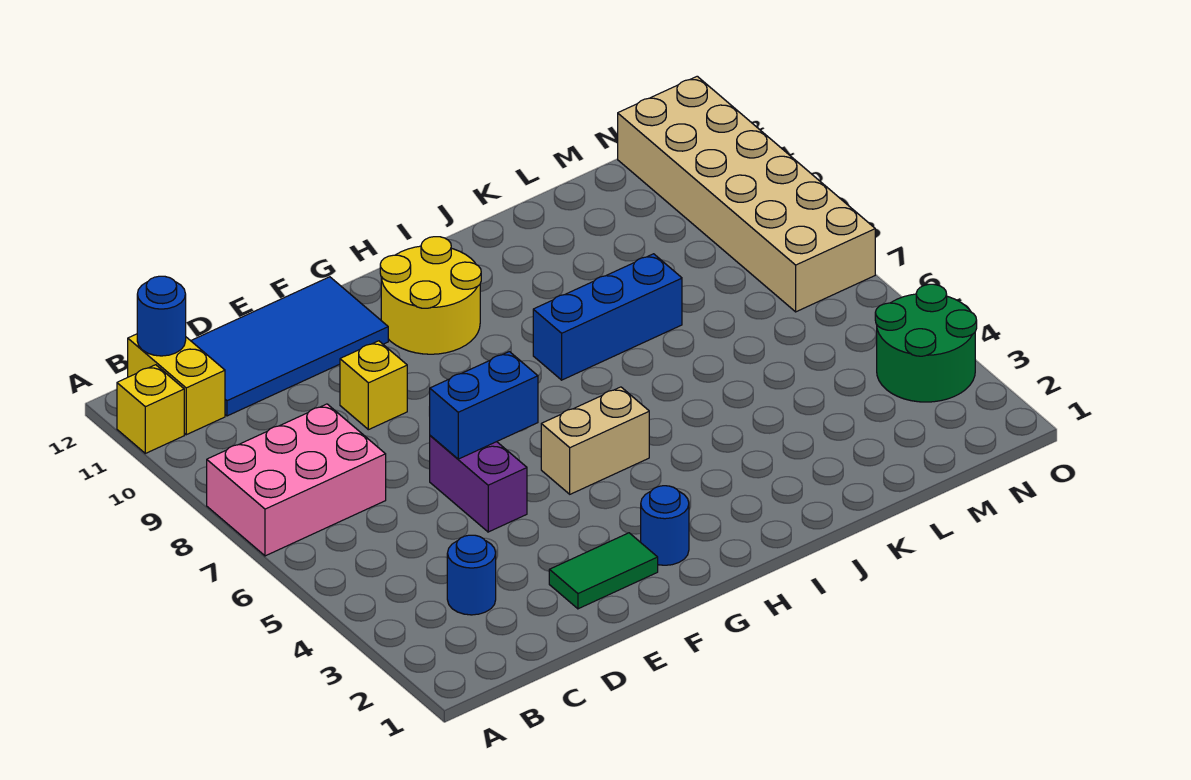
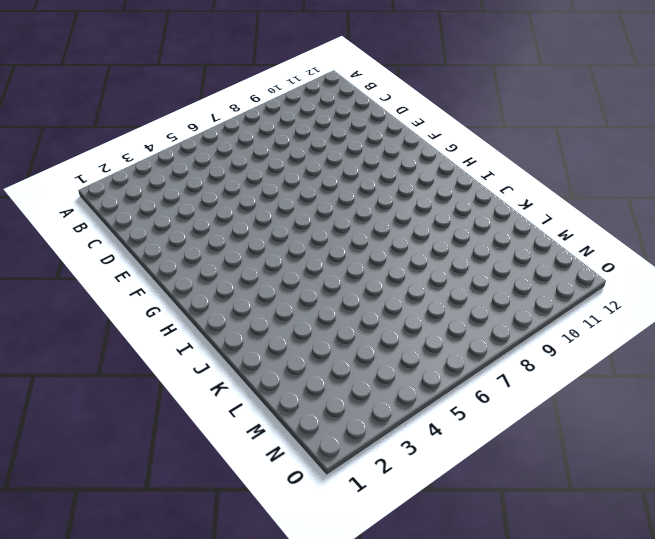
none -> pink brick A7:C8 level 1
none -> yellow brick A11 level 1
none -> yellow brick B11:B12 level 1

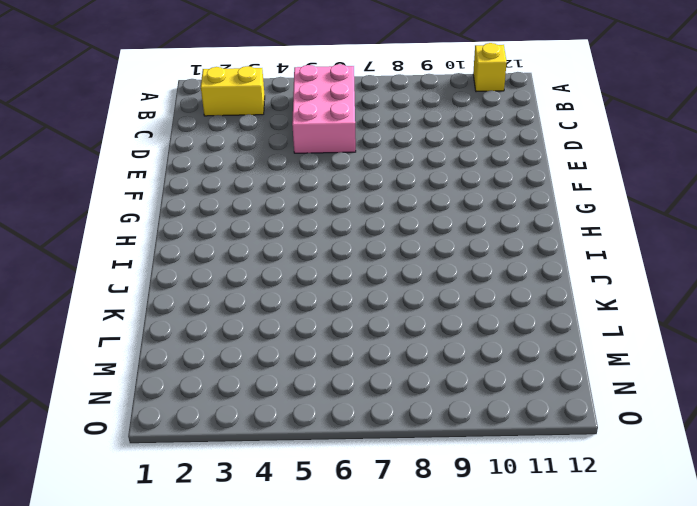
yellow brick B2:B3 level 1 -> yellow brick B11:B12 level 1
pink brick B5:D6 level 1 -> pink brick A7:C8 level 1
none -> blue round brick C3 level 1
none -> blue tile C11:F12 level 1
none -> green tile E2:F2 level 1

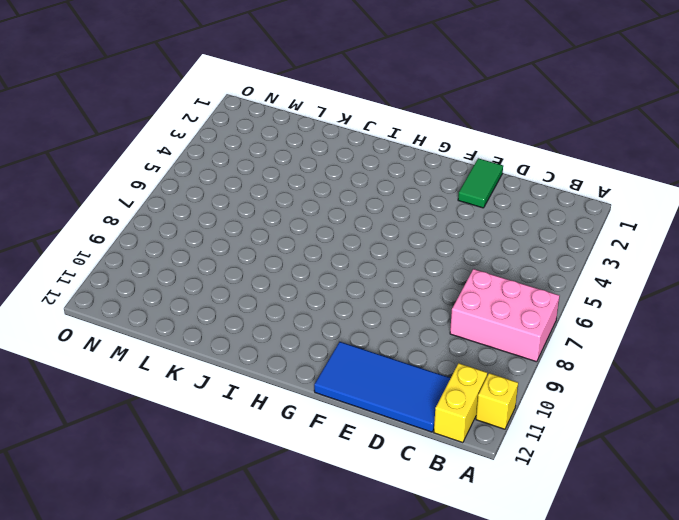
green tile E1:E2 level 1 -> green tile E2:F2 level 1
none -> blue round brick C3 level 1
none -> purple brick E5:E6 level 1
none -> yellow brick E9 level 1

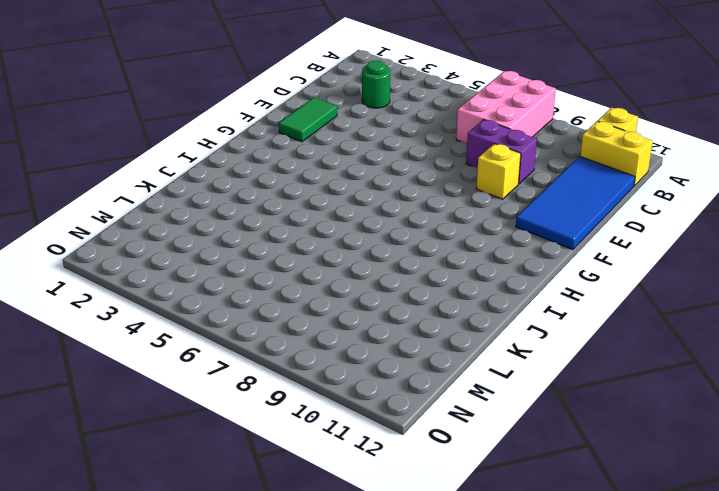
green round brick C3 level 1 -> blue round brick C3 level 1
purple brick D8:D9 level 1 -> purple brick E5:E6 level 1
none -> blue round brick G2 level 1
none -> tan brick G5:H5 level 1
none -> yellow round brick G10:H11 level 1

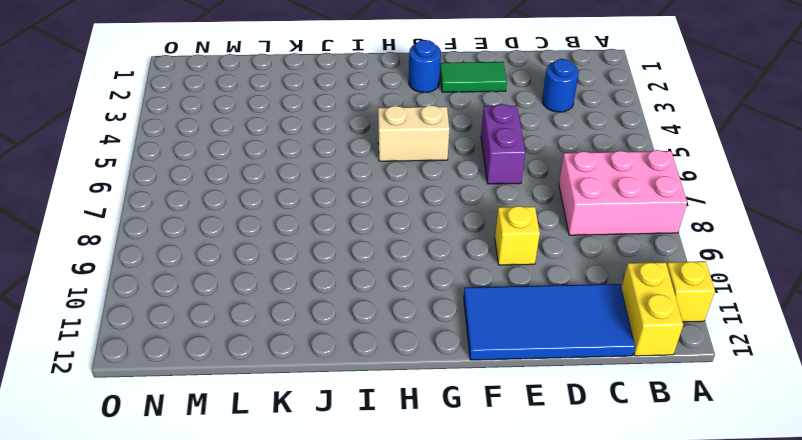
none -> yellow round brick G10:H11 level 1
none -> blue brick I8:K8 level 1
none -> green round brick N3:O4 level 1

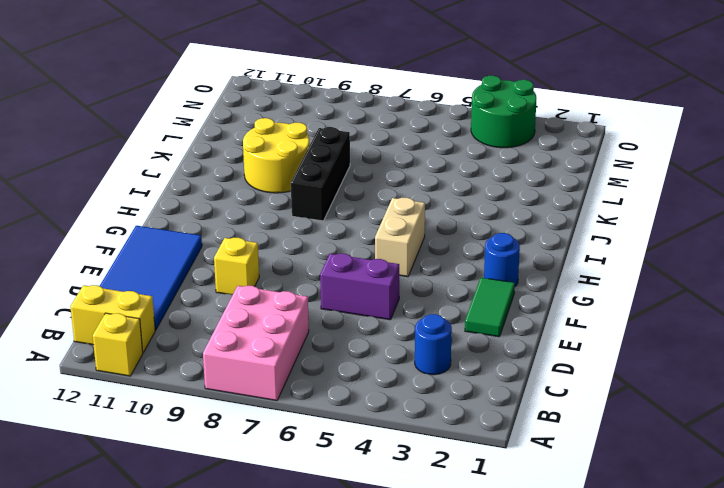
black brick I8:K8 level 1 -> blue brick I8:K8 level 1
yellow round brick J9:K10 level 1 -> yellow round brick G10:H11 level 1
none -> tan brick N7:O12 level 1
none -> blue round brick B12 level 2
none -> blue brick E6:F6 level 2

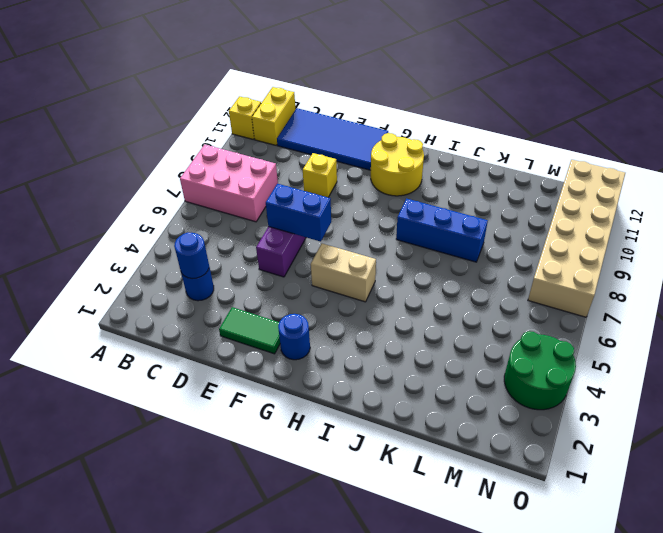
blue round brick C3 level 2 -> blue round brick B12 level 2

